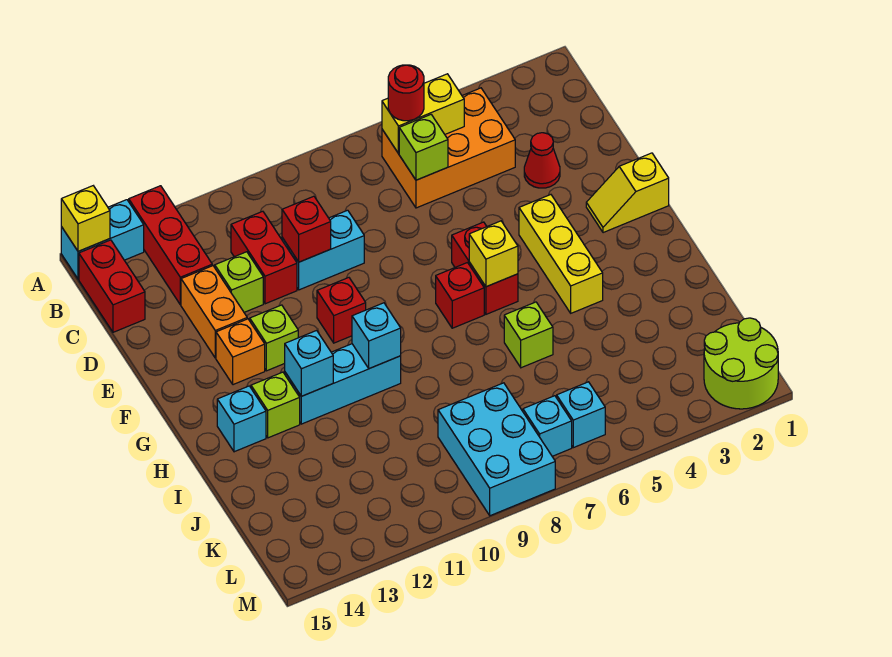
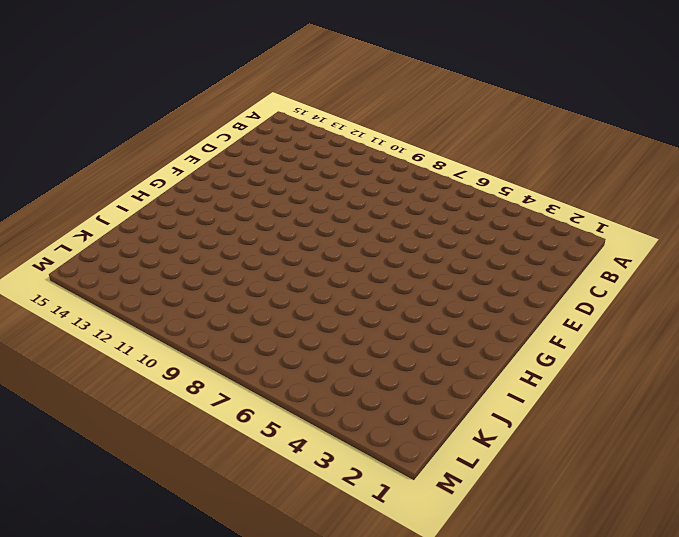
none -> red brick A13:C13 level 1
none -> cyan brick A14:A15 level 1
none -> orange brick B4:C6 level 1
none -> red brick B15:C15 level 1

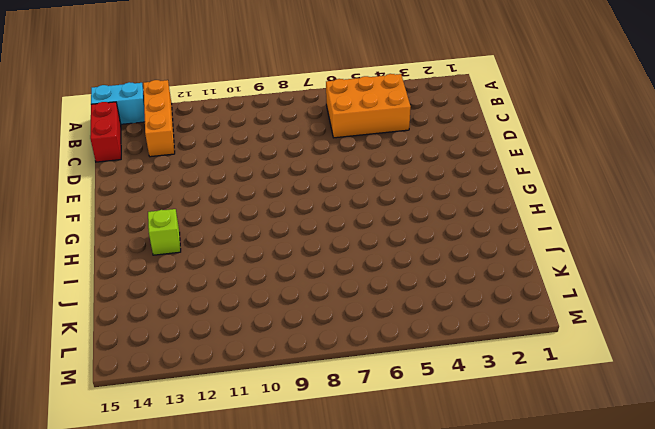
orange brick A13:C13 level 1 -> red brick A13:C13 level 1
none -> red brick C11:D11 level 1
none -> red cone D3 level 1
none -> cyan brick D9:D10 level 1
none -> lime brick D12 level 1

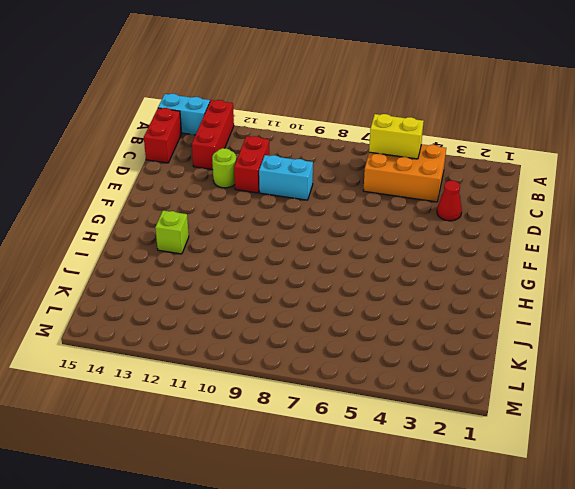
lime round brick D12 level 1 -> lime brick D12 level 1
none -> orange brick D13:E13 level 1
none -> yellow slope F1:F2 level 1 top 1
none -> yellow brick F4:H4 level 1
none -> red brick F6:G6 level 1

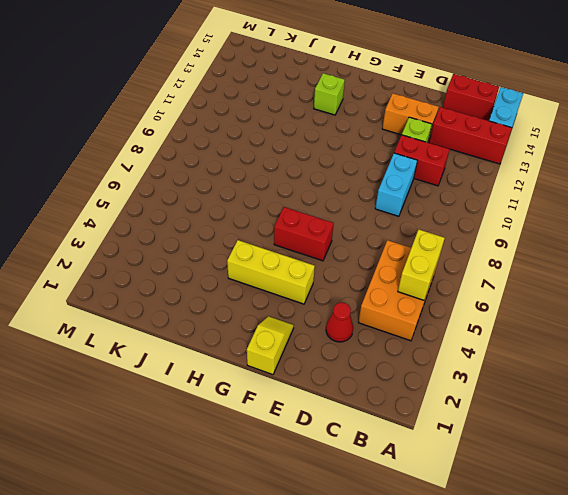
none -> red brick F10 level 1
none -> lime brick F12 level 1
none -> orange brick F13 level 1
none -> red brick G7 level 1

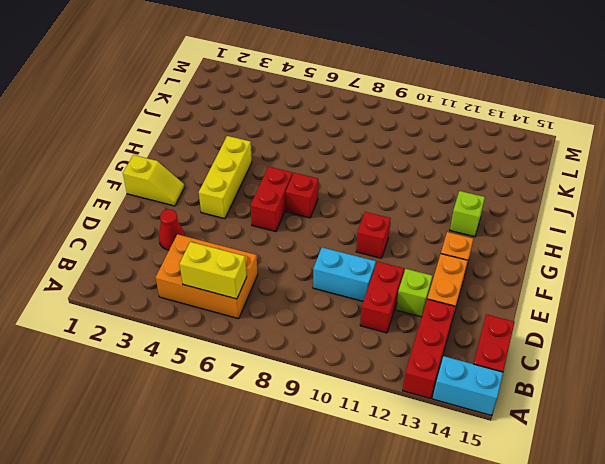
none -> lime brick F12 level 1
none -> cyan brick H10:H12 level 1
none -> cyan brick H14 level 1
none -> lime brick I6 level 1

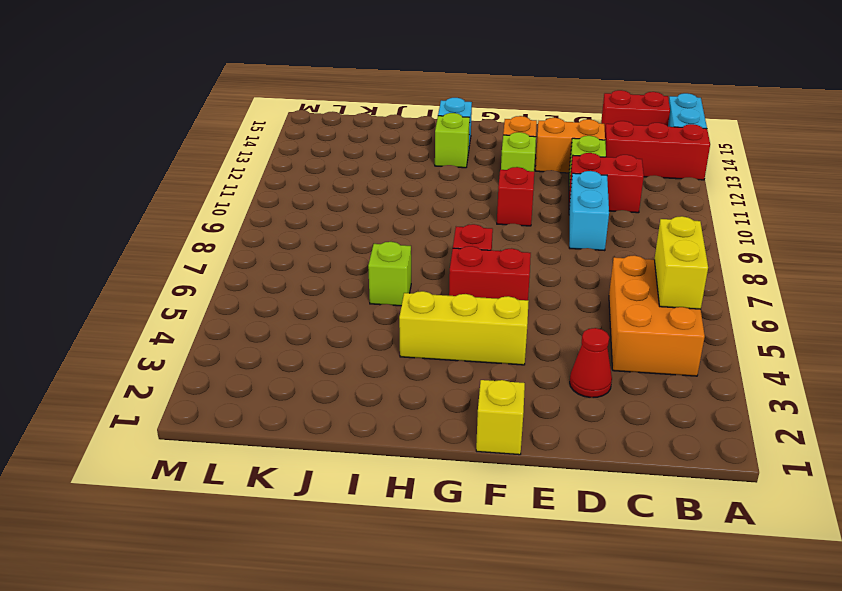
none -> cyan brick H10:H12 level 1
none -> cyan brick K8:M9 level 1
none -> lime round brick L1:M2 level 1
none -> cyan brick L6 level 1

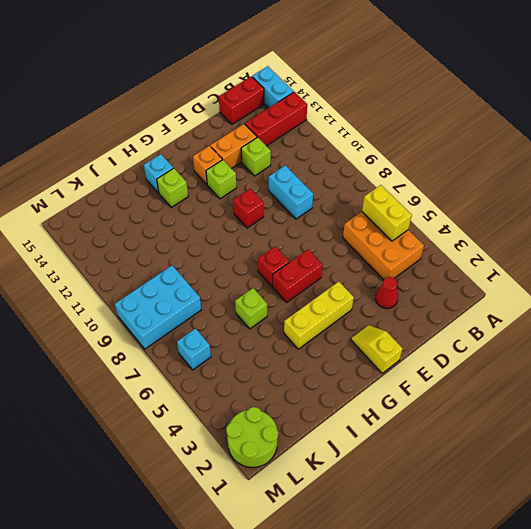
none -> red brick C11:D11 level 1
none -> cyan brick H10:H12 level 1
none -> cyan brick L7 level 1
none -> yellow brick A15 level 2

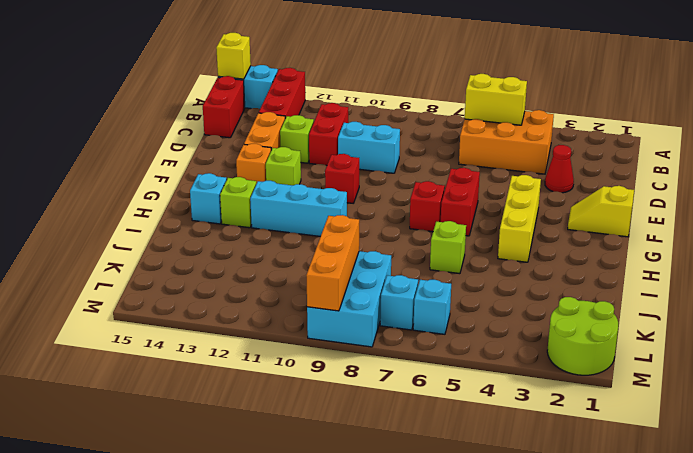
orange brick K9:M9 level 2 -> none
none -> lime brick C6 level 2
none -> red brick D10 level 2
none -> yellow brick G6 level 2
none -> cyan brick H10 level 2

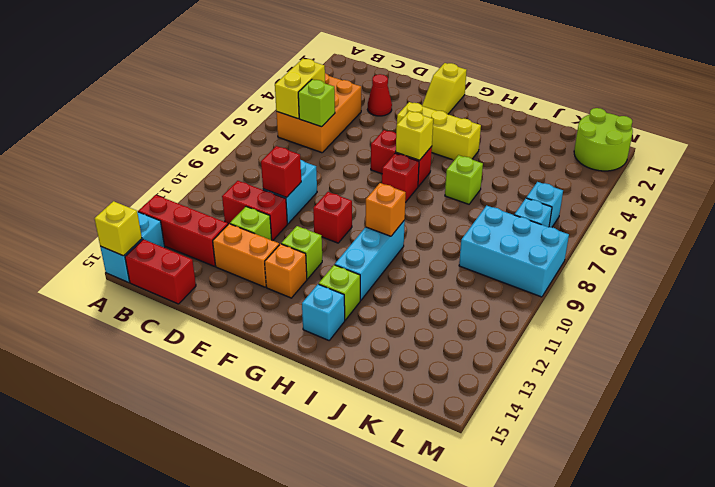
orange brick H10 level 2 -> cyan brick H10 level 2
none -> cyan brick H12 level 2
none -> red round brick B6 level 3

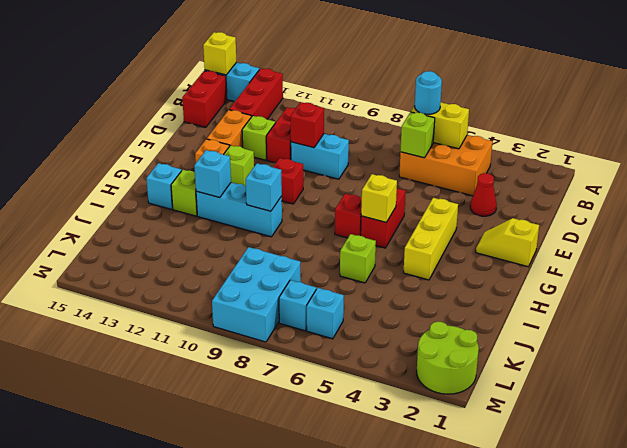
cyan round brick B6 level 3 -> red round brick B6 level 3

